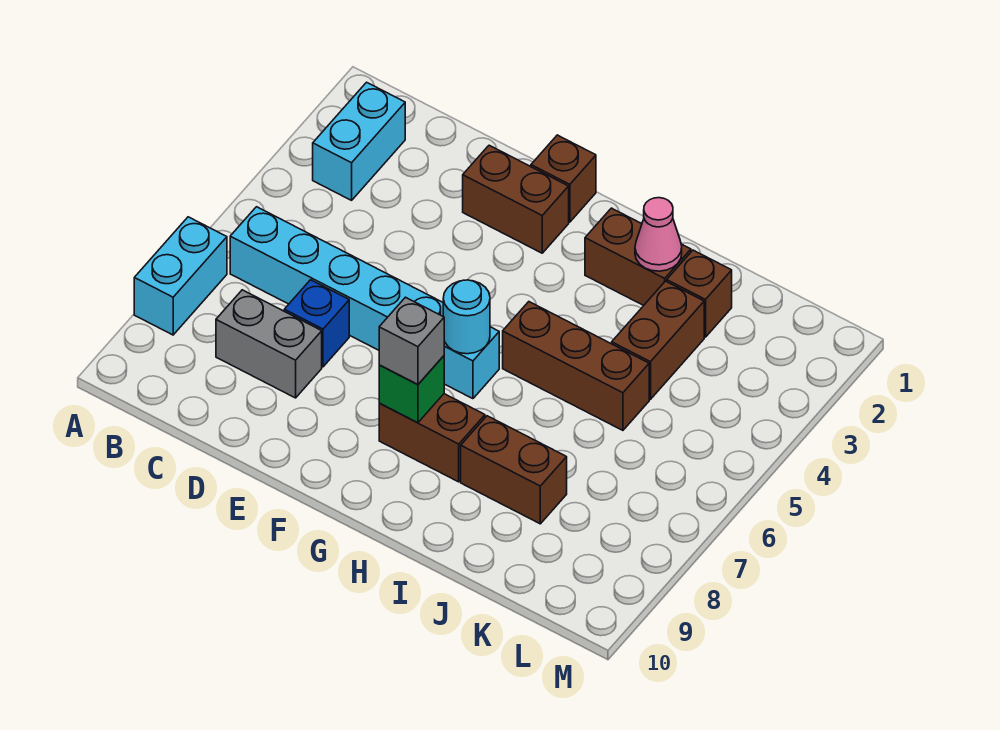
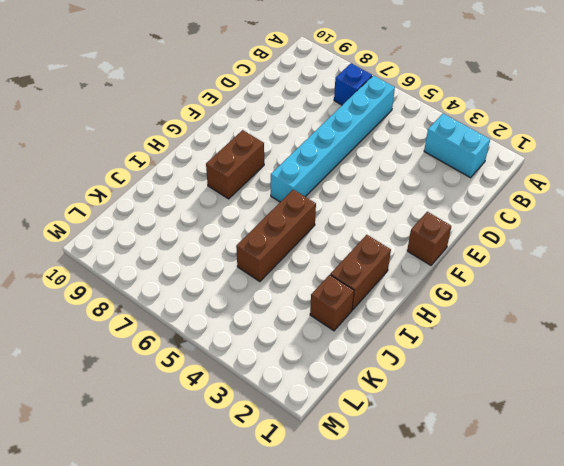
blue brick B7 level 1 -> blue brick D7 level 1
none -> cyan brick A7:A8 level 1
none -> grey brick C8:D8 level 1
none -> brown brick E2:F2 level 1

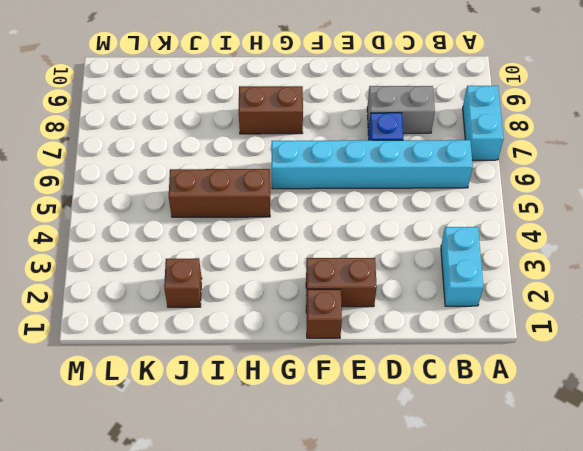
none -> brown brick H2:I2 level 1
none -> brown brick I8:J8 level 1
none -> brown brick J3:J4 level 1

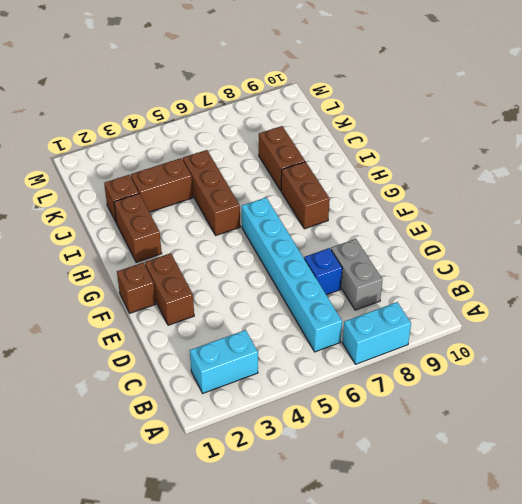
none -> cyan round brick G6 level 2
none -> green brick G8 level 2
none -> pink cone I2 level 2

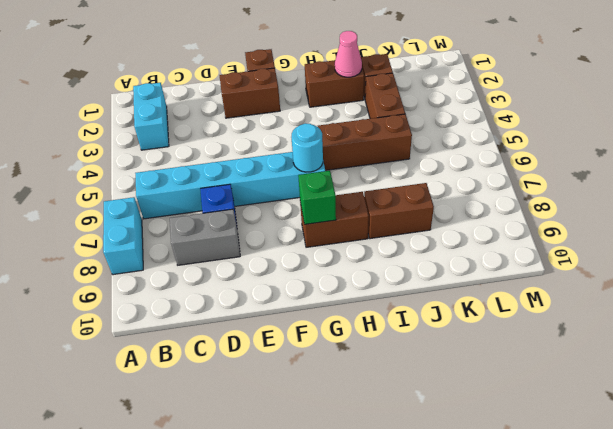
none -> grey brick G8 level 3

